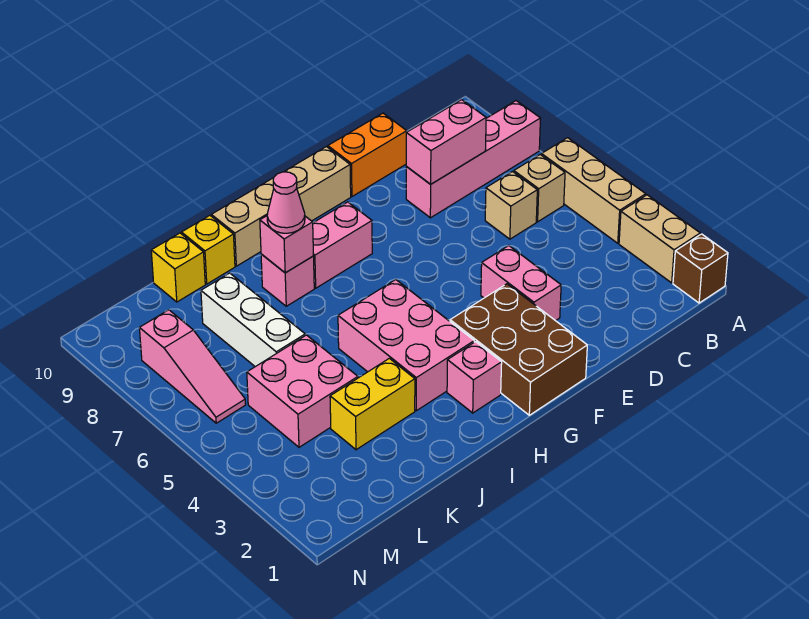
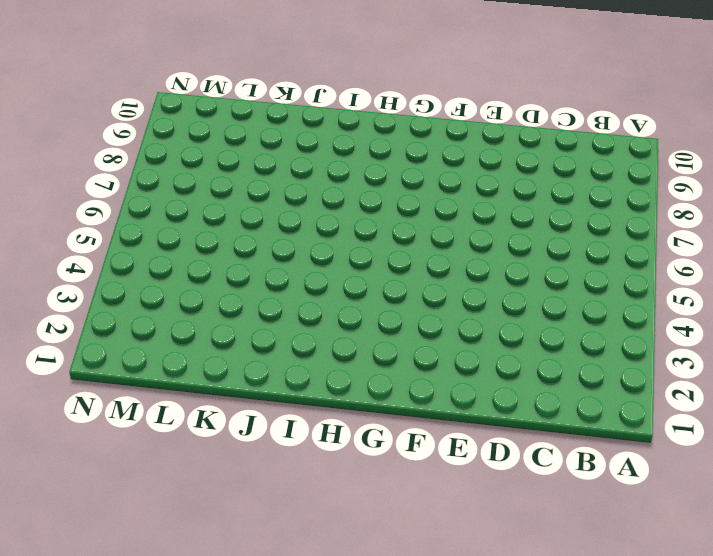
none -> brown brick A1 level 1
none -> tan brick A2:A3 level 1
none -> tan brick A4:A6 level 1

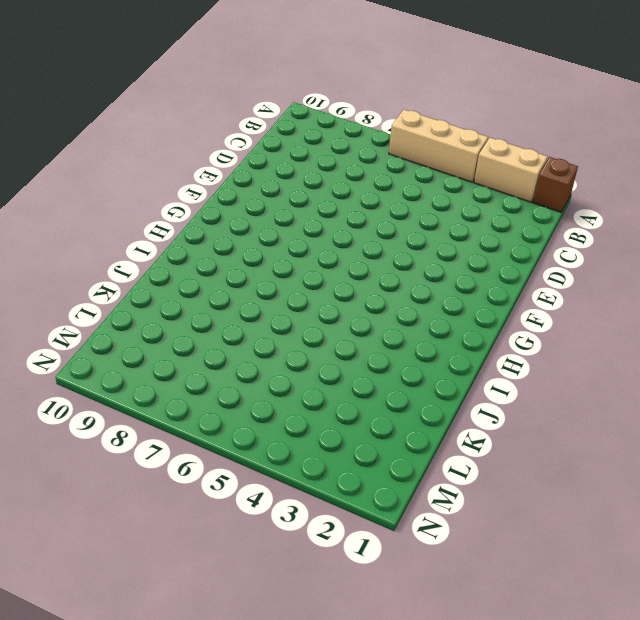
none -> pink brick A8:D8 level 1
none -> tan brick B6 level 1
none -> tan brick C6 level 1

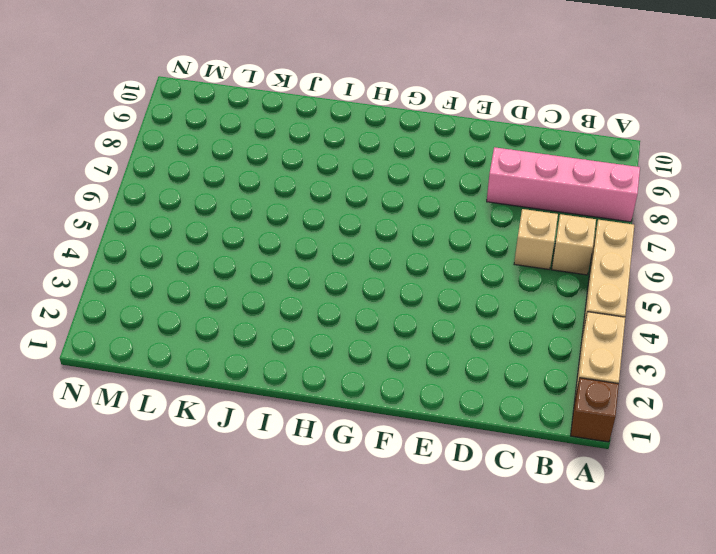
none -> orange brick D10:E10 level 1
none -> pink brick E3:E4 level 1
none -> brown brick F1:G3 level 1

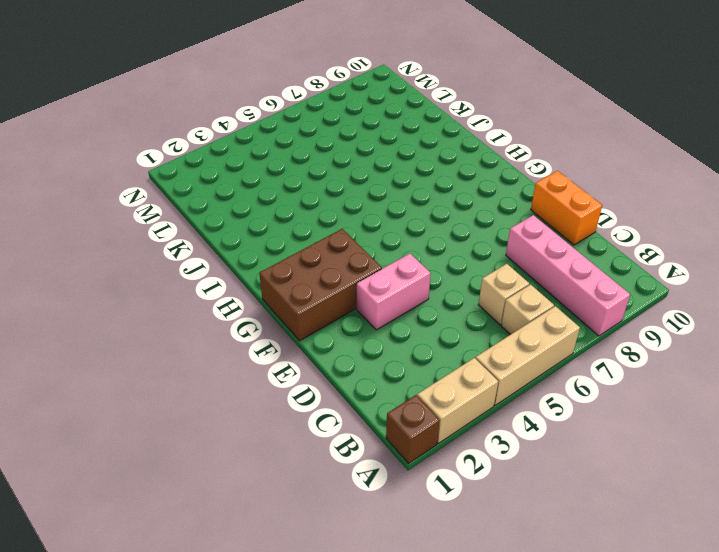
none -> tan brick F10:I10 level 1
none -> pink brick G8:H8 level 1
none -> pink brick H2 level 1

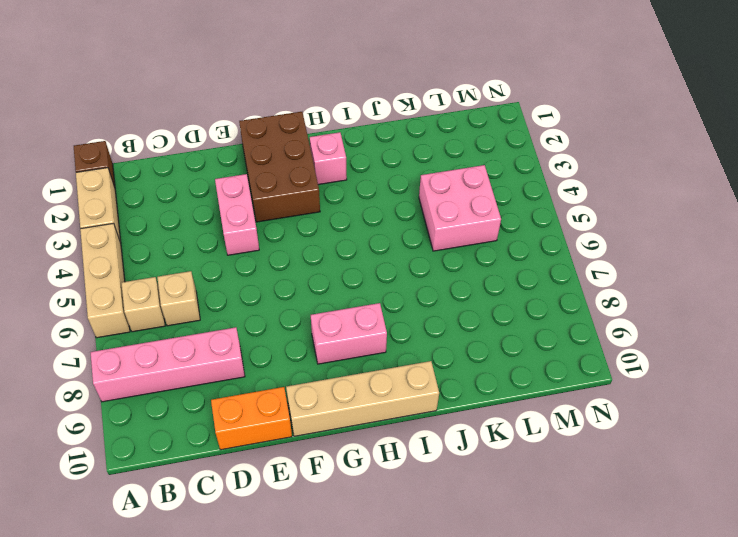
none -> pink brick H3:I5 level 1
none -> pink brick I8 level 1
none -> yellow brick J3:K3 level 1

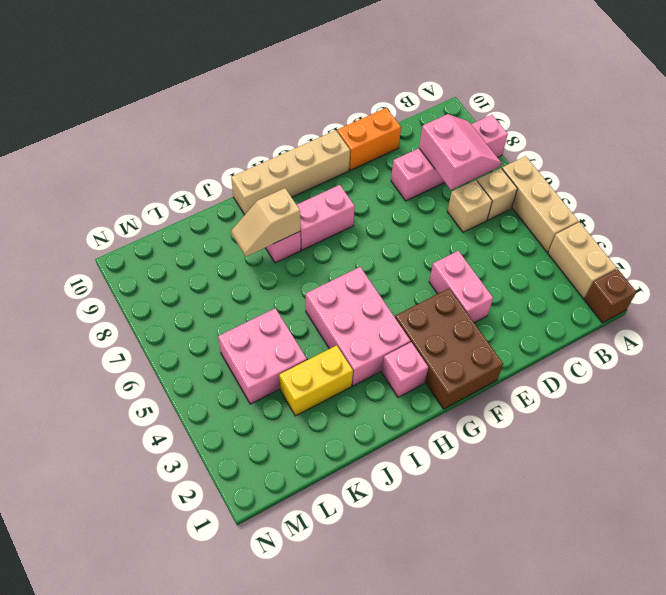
pink slope B7:C8 level 2 top C -> pink brick C8:D8 level 2
tan slope I8:J8 level 2 top I -> pink brick I8 level 2
none -> yellow brick J10 level 1
none -> white brick K6:K8 level 1
none -> yellow brick K10 level 1

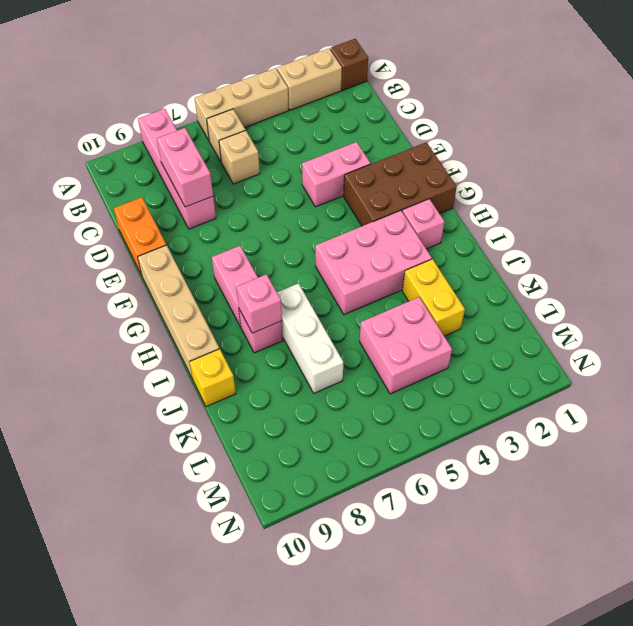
white brick I7:K7 level 1 -> white brick K6:K8 level 1
none -> yellow brick K10 level 1
none -> pink slope M6:M8 level 1 top 8
none -> pink cone I8 level 3

